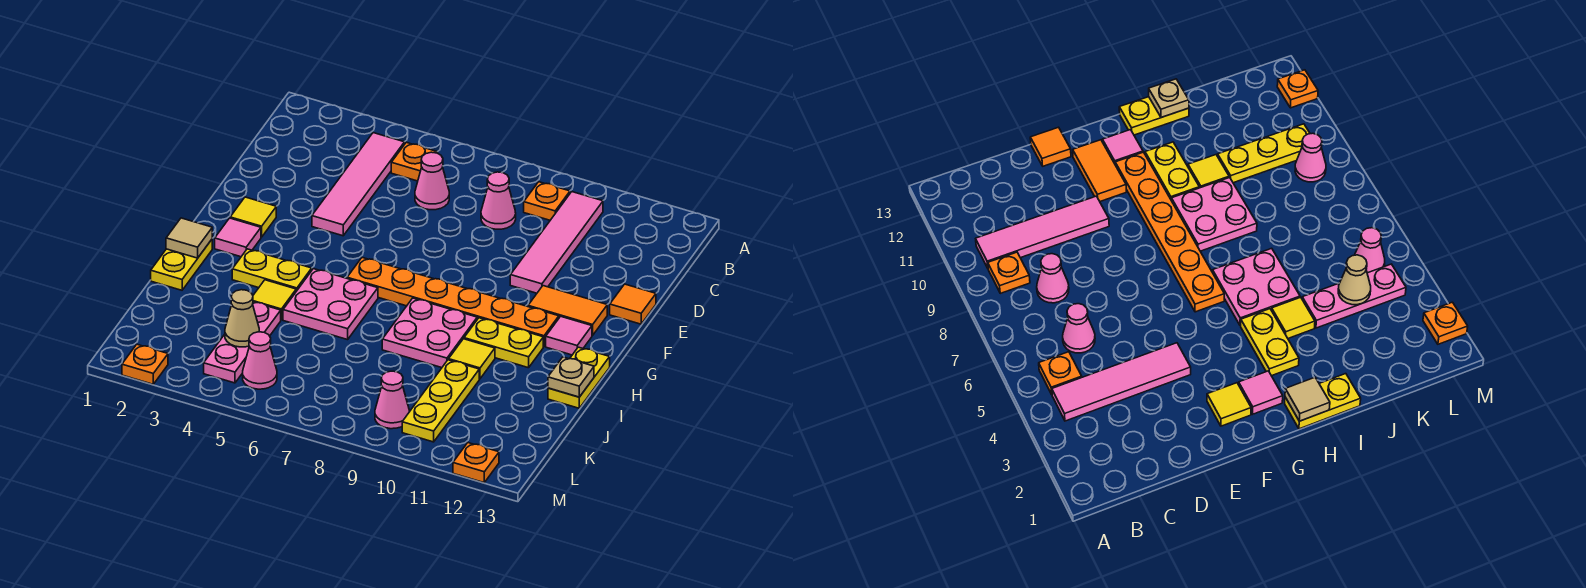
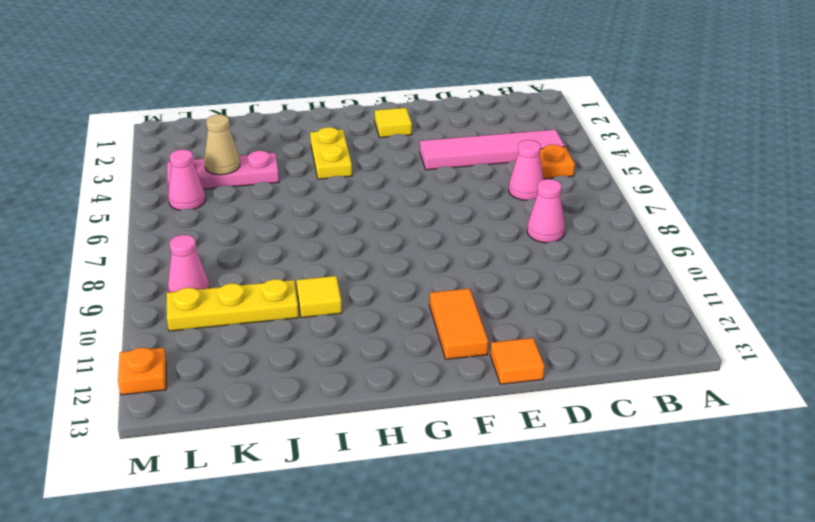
none -> orange plate B9 level 1
none -> pink tile B10:E10 level 1
none -> pink tile G2 level 1

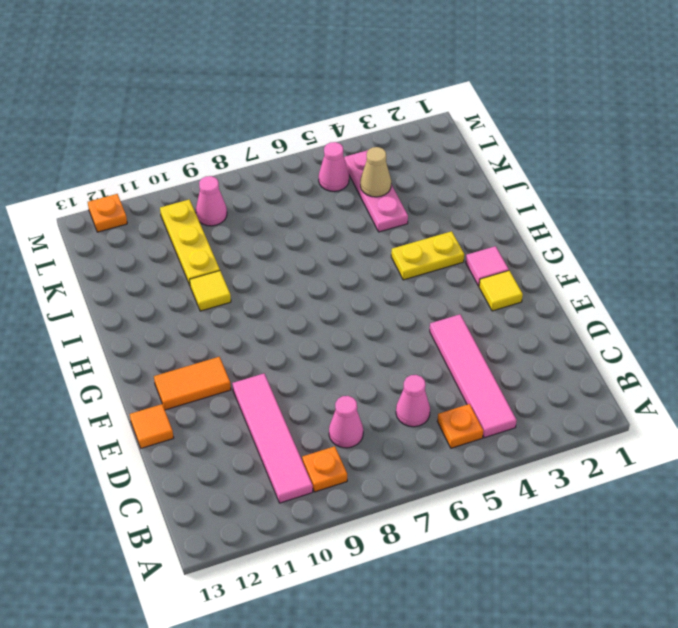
none -> orange plate G6:G11 level 1
none -> pink tile G12 level 1
none -> yellow plate H1:I1 level 1

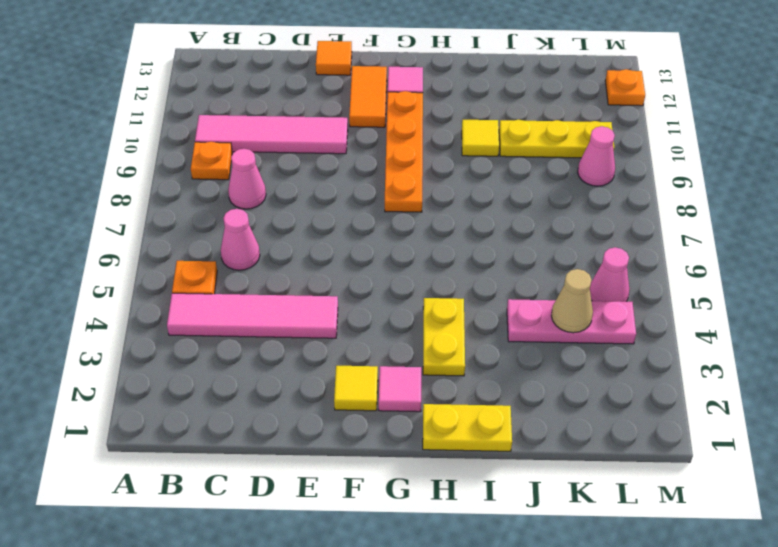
orange plate G8:G11 level 1 -> orange plate G6:G11 level 1
none -> pink plate H5:I6 level 1
none -> pink plate H8:I9 level 1
none -> yellow plate H10:H11 level 1

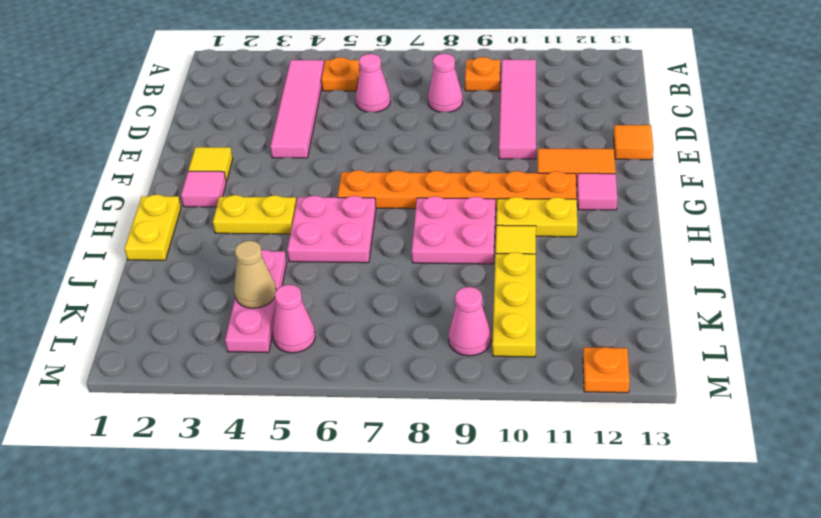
none -> yellow plate H13:I13 level 1
none -> yellow tile I4 level 1
none -> orange plate M2 level 1

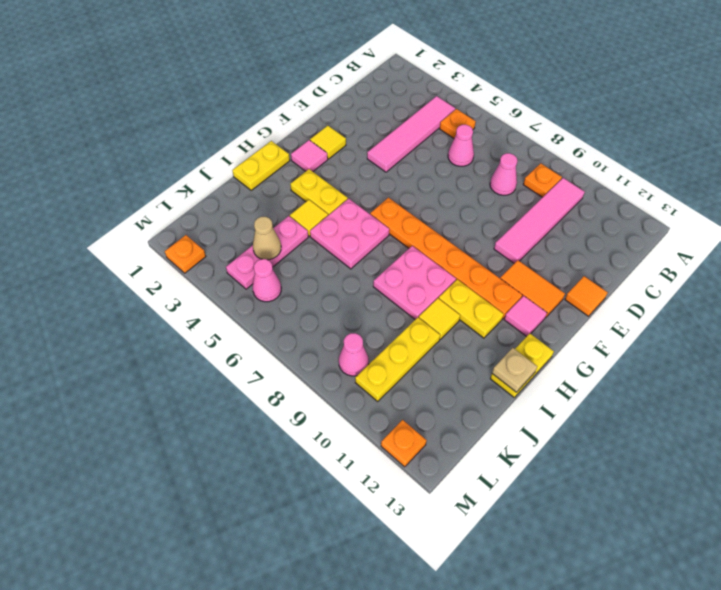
none -> tan tile H1 level 2

